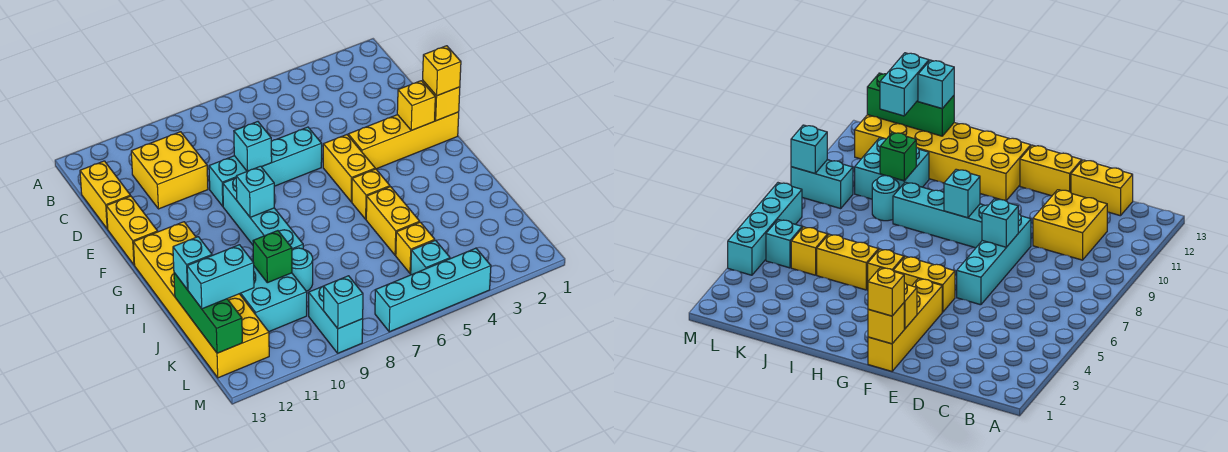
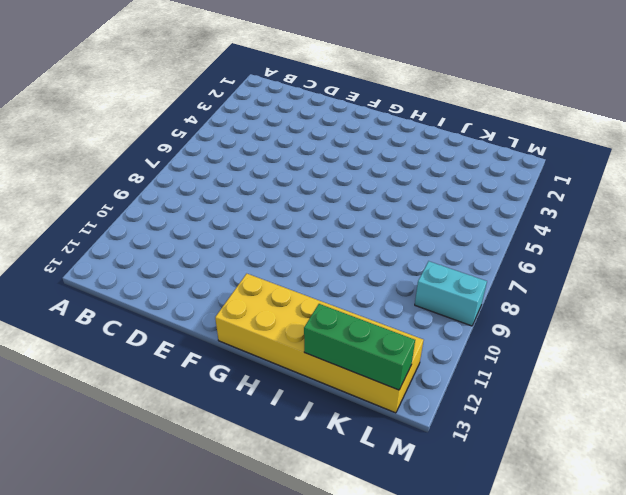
none -> yellow brick C10:D11 level 1
none -> yellow brick C13:D13 level 1
none -> cyan brick E6:E9 level 1

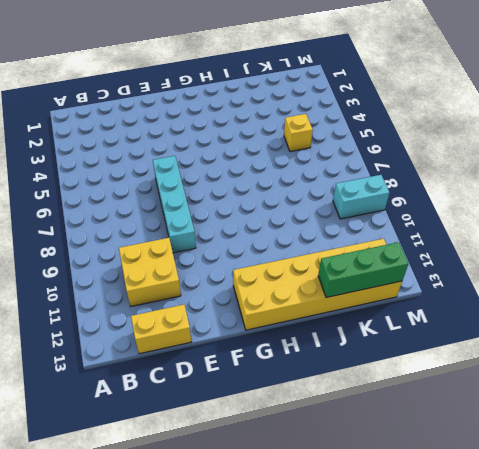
none -> yellow brick E13:F13 level 1
none -> yellow brick F1:F4 level 1
none -> yellow brick F5:G5 level 1

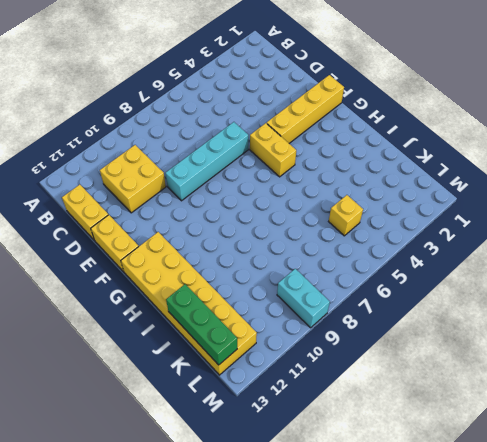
none -> cyan brick F9:I9 level 1
none -> yellow brick H5 level 1
none -> yellow brick I5:J5 level 1

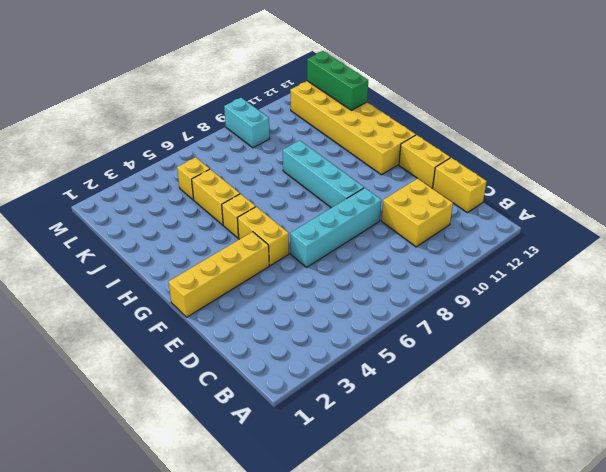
none -> cyan round brick J9 level 1
none -> cyan brick J10:K11 level 1
none -> cyan brick L5 level 1

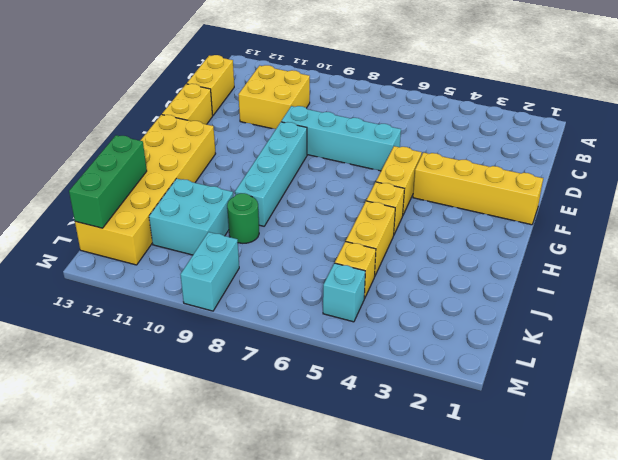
green round brick J9 level 1 -> cyan round brick J9 level 1
none -> cyan brick M4:M7 level 1
none -> cyan brick E8 level 2
none -> yellow brick F1 level 2

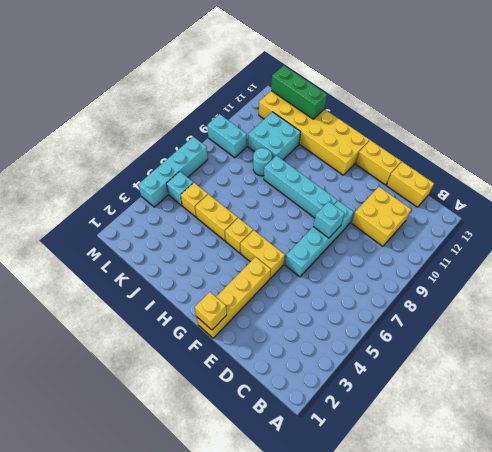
none -> yellow brick F2 level 2
none -> cyan brick G9 level 2
none -> green brick J10 level 2

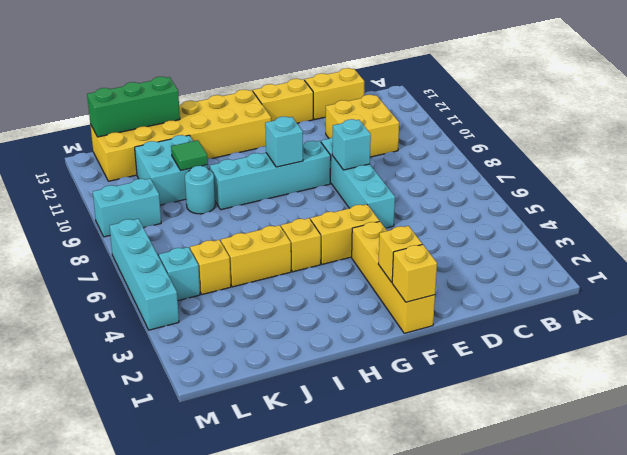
green tile J10 level 2 -> green brick J10 level 2
none -> cyan brick M9 level 2
none -> yellow brick F1 level 3
none -> cyan brick J13 level 3

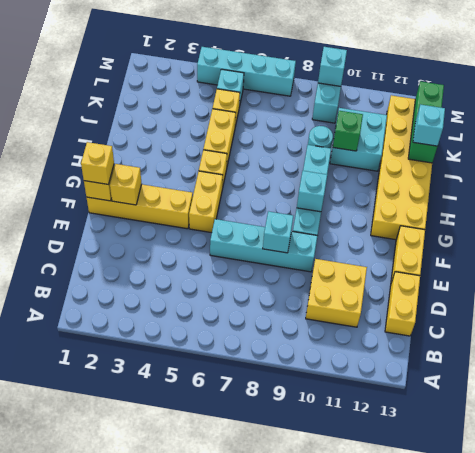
none -> cyan brick K12:K13 level 3

